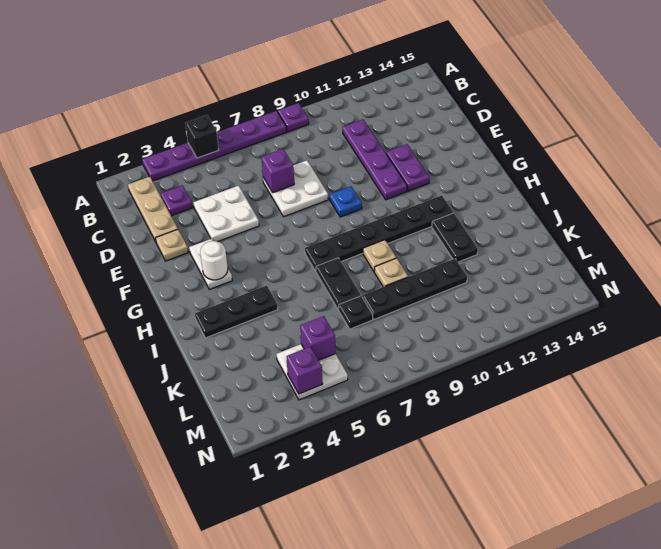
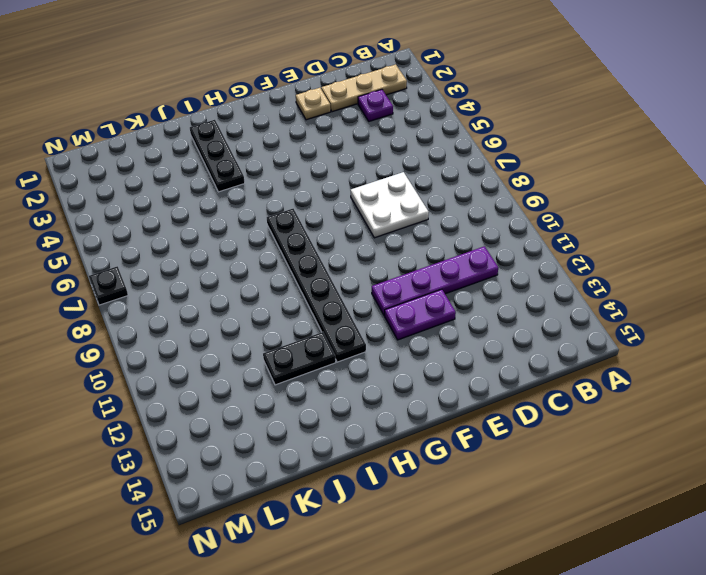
black plate N7 level 1 -> black plate K7 level 1
none -> purple plate A3:A8 level 1
none -> purple plate A9 level 1
none -> white plate D4:E5 level 1

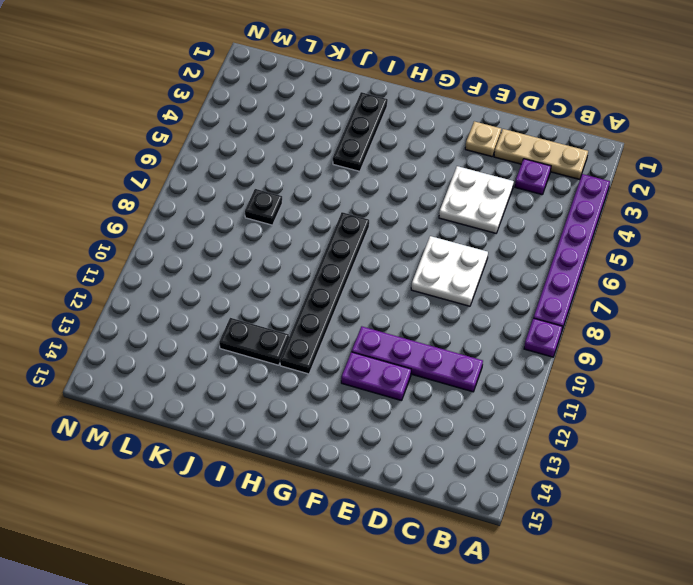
none -> white plate F3:G3 level 1
none -> blue plate F9 level 1
none -> black plate I7:J7 level 1

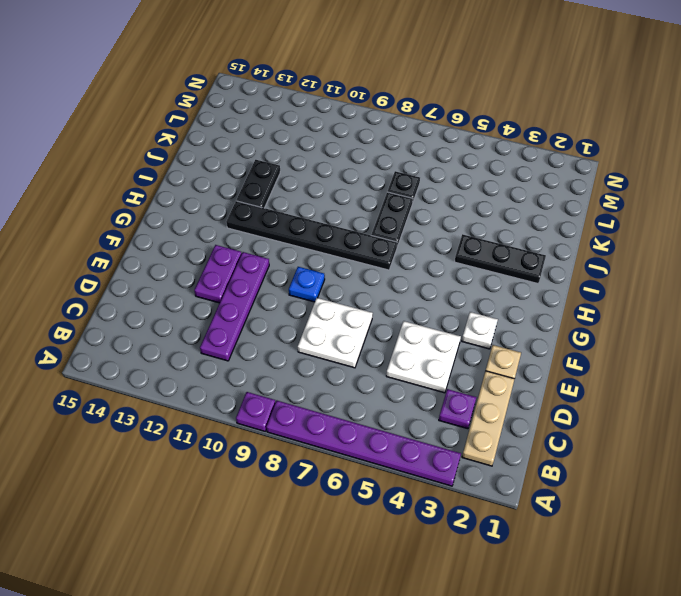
white plate F3 level 1 -> white plate F3:G3 level 1
none -> tan plate I9 level 1
none -> tan plate J9 level 1
none -> black plate K8:K11 level 1

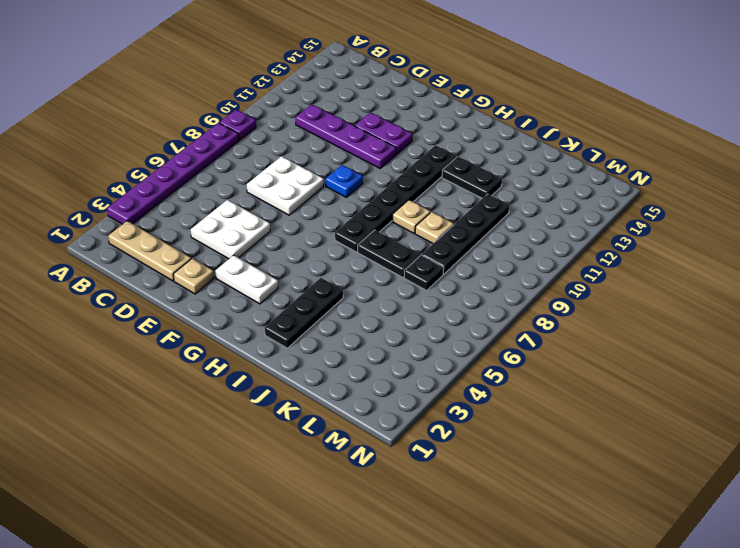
none -> purple plate C3 level 1
none -> white plate L4:M5 level 1
none -> black brick A5 level 2

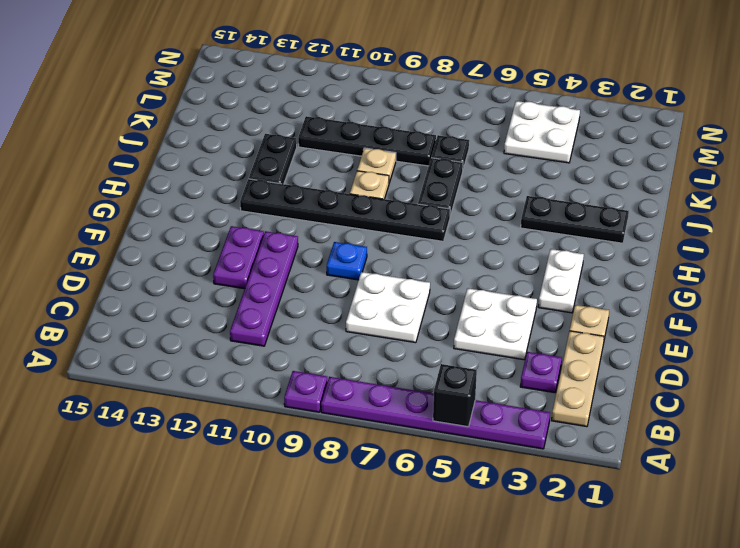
none -> purple brick D7 level 2
none -> white round brick G3 level 2
none -> purple brick L5 level 2

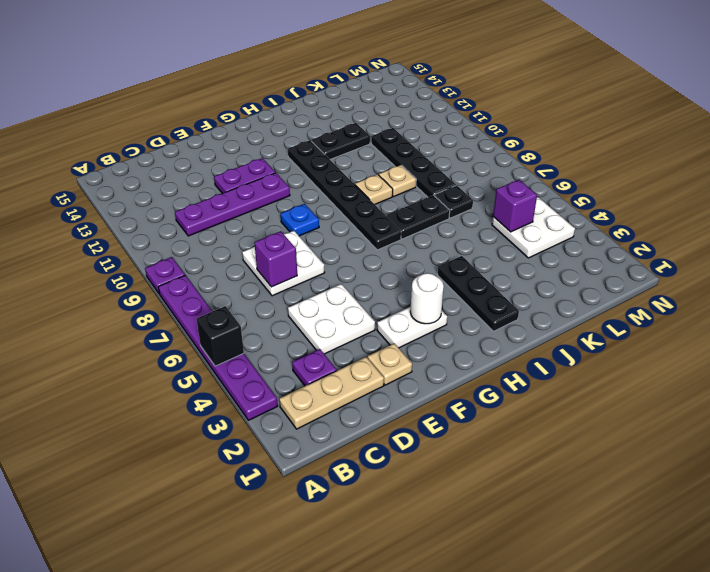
none -> purple brick M4 level 2

